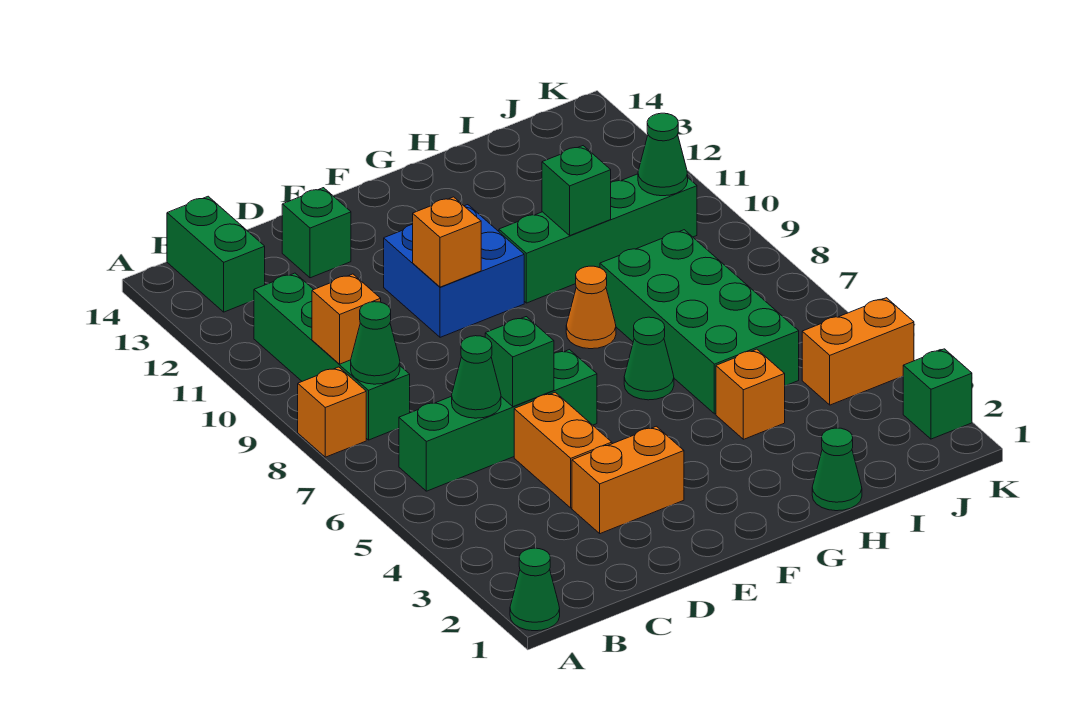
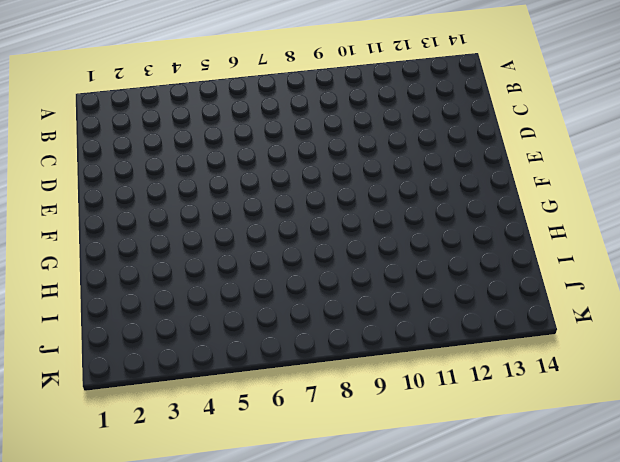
none -> green cone A1 level 1
none -> orange brick A8 level 1
none -> green brick B6:E6 level 1

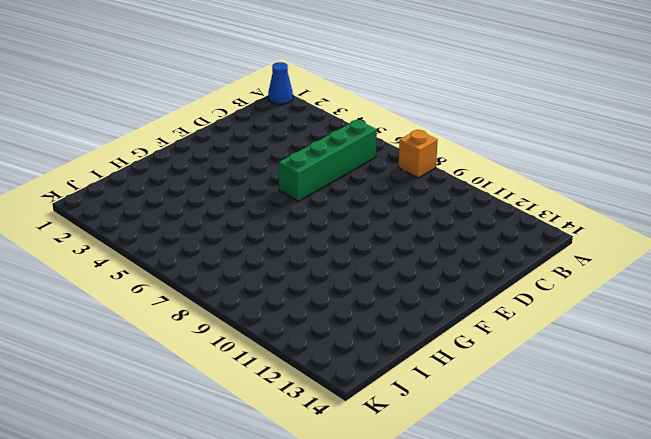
blue cone A1 level 1 -> green cone A1 level 1
none -> green brick B8:B11 level 1
none -> green brick B13:B14 level 1
none -> orange brick D3:E3 level 1

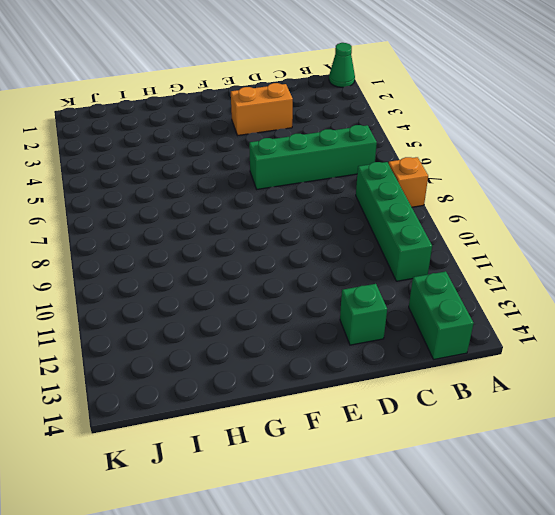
none -> orange brick D4:D5 level 1
none -> blue brick E10:F11 level 1
none -> green cone G6 level 1

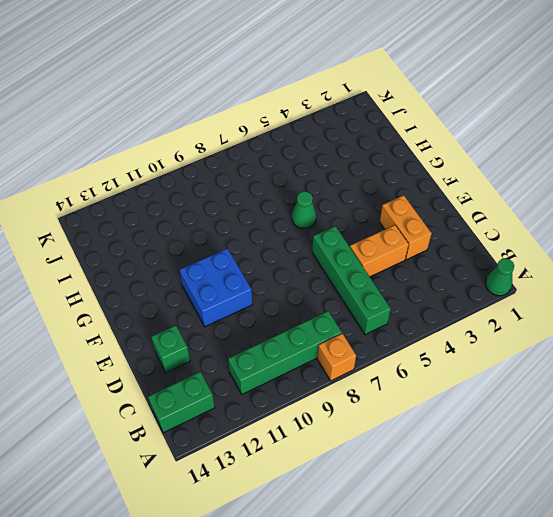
none -> orange cone G8 level 1
none -> green brick G10:J10 level 1
none -> green cone H1 level 1

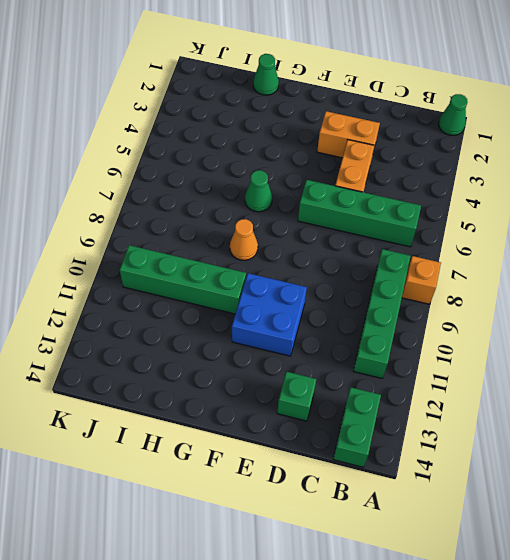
none -> orange brick H4 level 1
none -> green brick H5:I8 level 1
none -> orange brick J4:K4 level 1

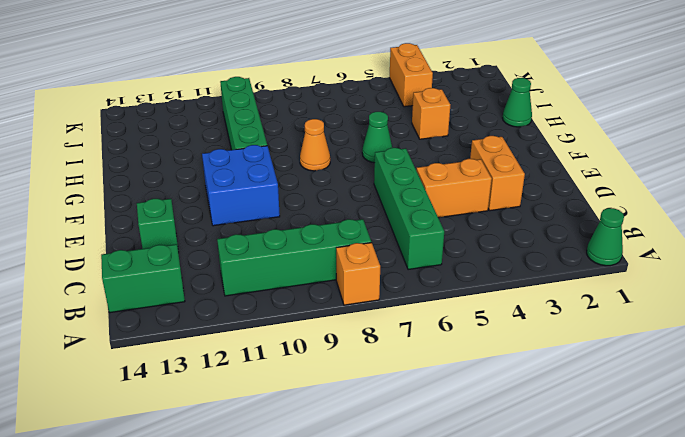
none -> green brick H5:I8 level 1
none -> green brick K2 level 1
none -> green cone B8 level 2

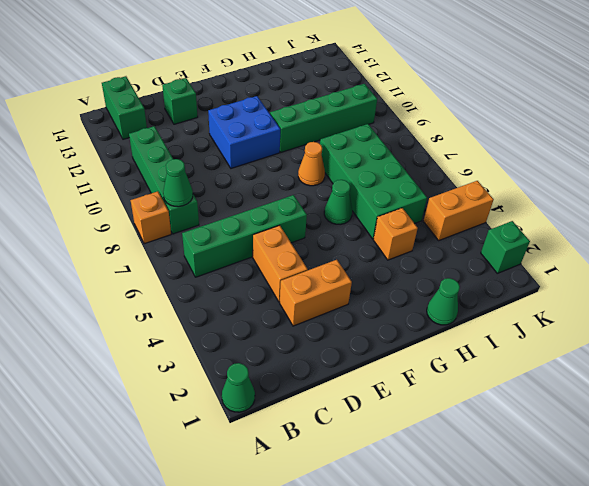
none -> orange brick B9 level 2
none -> green cone C6 level 2
none -> green brick D6 level 2

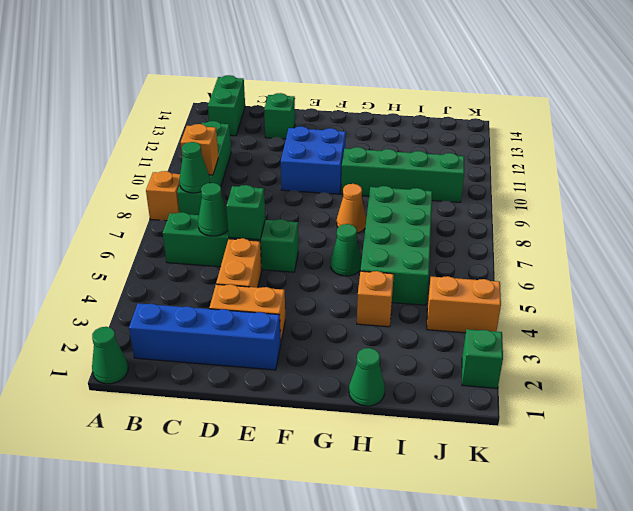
blue brick B2:E2 level 1 -> none
none -> orange brick E10 level 2
none -> green brick H10 level 2
none -> green cone J10 level 2

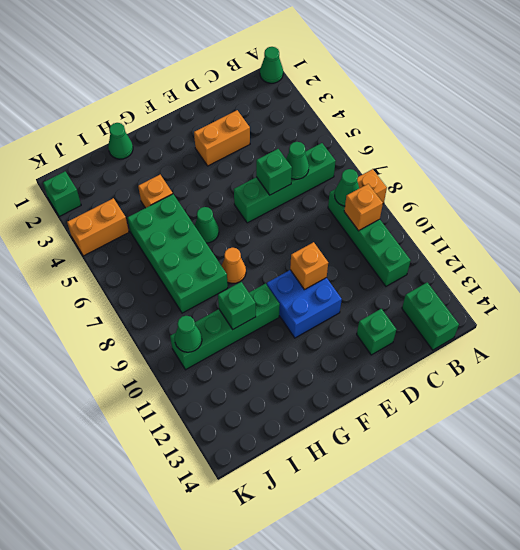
none -> orange brick D4:D5 level 1

